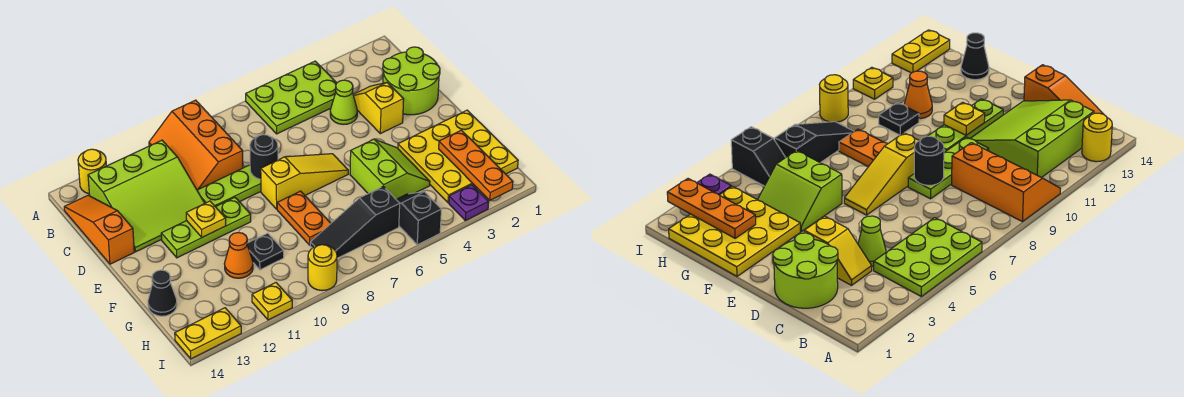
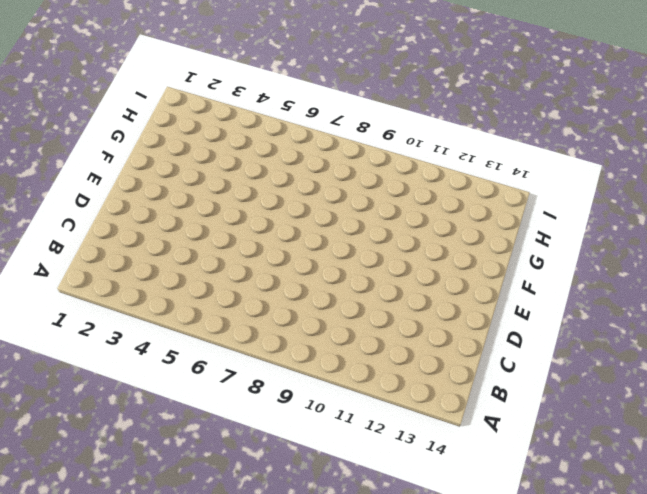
none -> lime plate A4:B6 level 1
none -> orange slope A9:C10 level 1 top 9
none -> yellow round brick A13 level 1

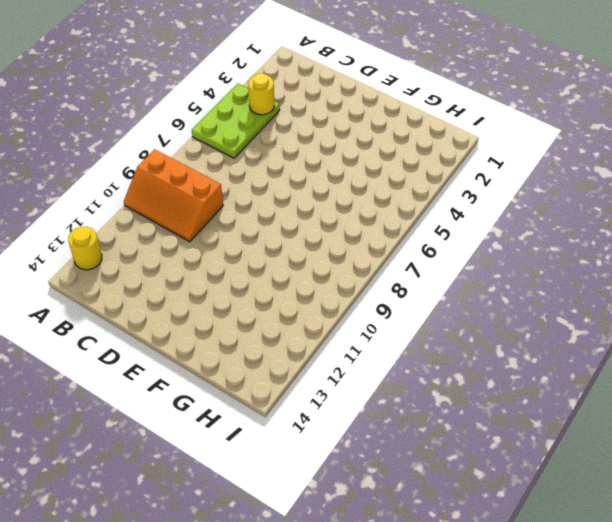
yellow round brick B4 level 2 -> yellow round brick I9 level 1
none -> lime slope B11:D13 level 1 top B
none -> orange slope B14:D14 level 1 top D
none -> lime round brick C1:D2 level 1

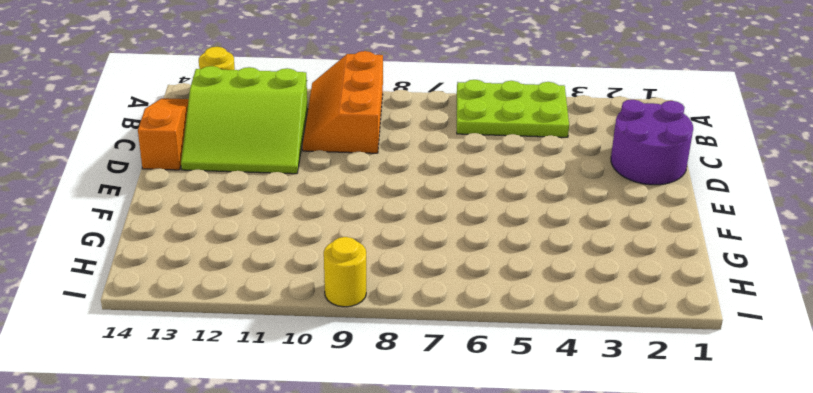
purple round brick C1:D2 level 1 -> lime round brick C1:D2 level 1
none -> yellow slope C3:D3 level 1 top D
none -> lime cone C4 level 1
none -> lime plate D8:D10 level 1

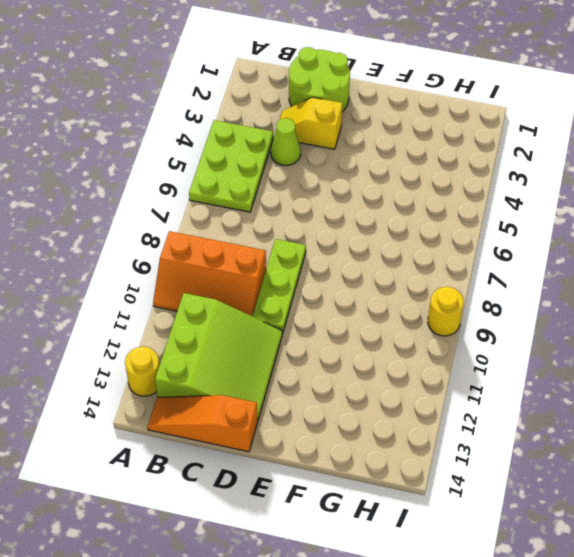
none -> yellow slope E6:E8 level 1 top 8
none -> lime plate E10:E12 level 1
none -> yellow plate F1:H3 level 1

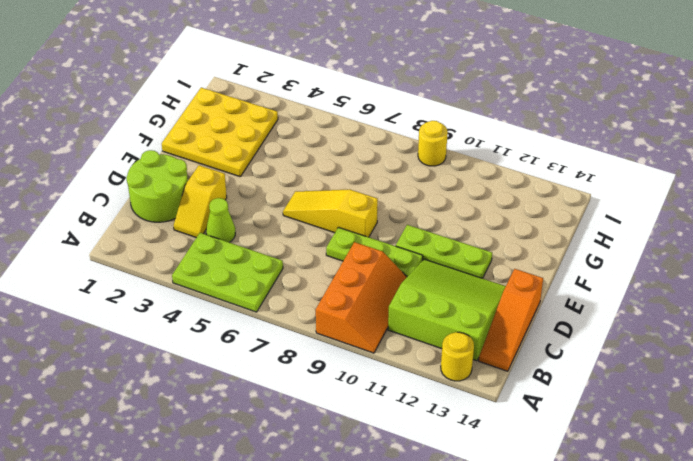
none -> lime slope F4:G5 level 1 top 5
none -> orange plate F8:G8 level 1
none -> black plate G10 level 1

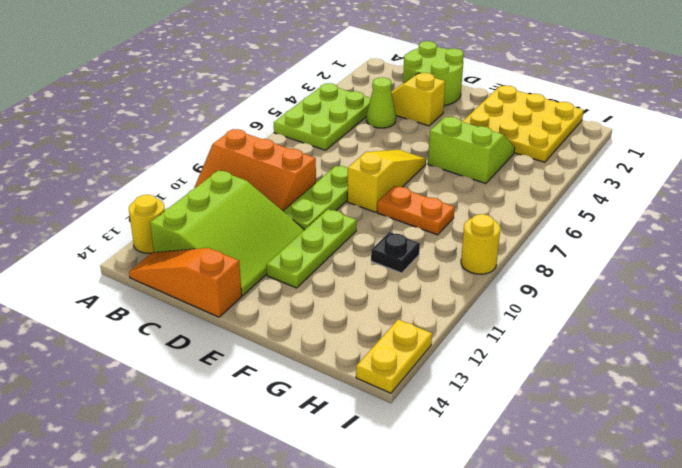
none -> orange cone G11 level 1
none -> black cone G14 level 1
none -> black slope H5:I5 level 1 top I

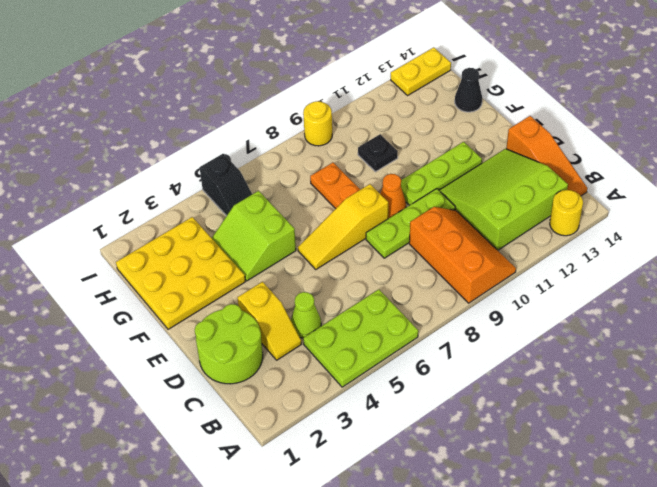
orange cone E9 level 1 -> orange cone G11 level 1
none -> black slope H6:H8 level 1 top 6
none -> purple plate I3 level 1
none -> yellow plate I11 level 1

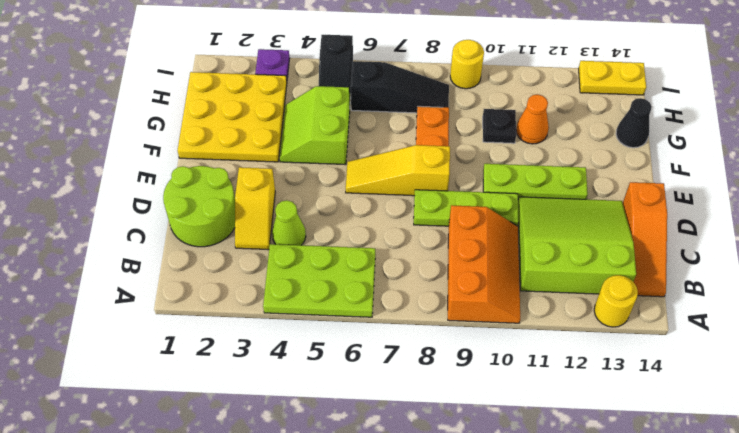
none -> yellow plate I11 level 1
none -> black round brick D8 level 2
none -> yellow plate E11 level 2

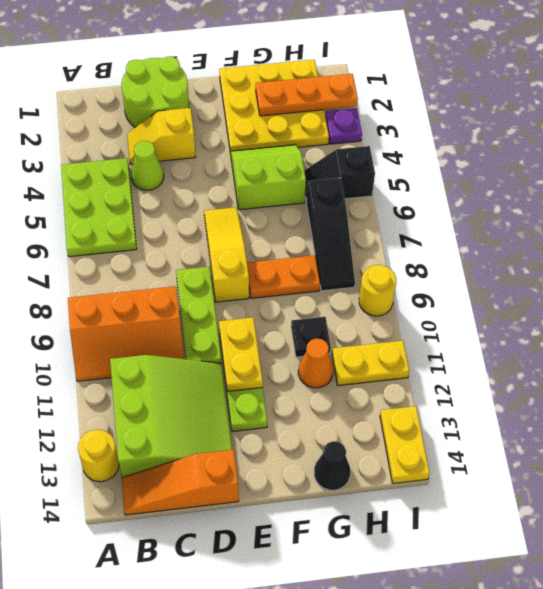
yellow plate E10:E11 level 2 -> yellow plate E11 level 2
yellow plate H11:I11 level 1 -> yellow plate I11 level 1
none -> black round brick D8 level 2

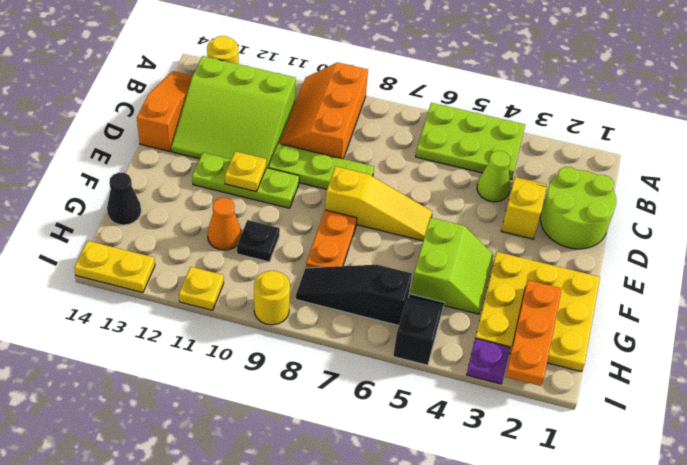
none -> black round brick D8 level 2

